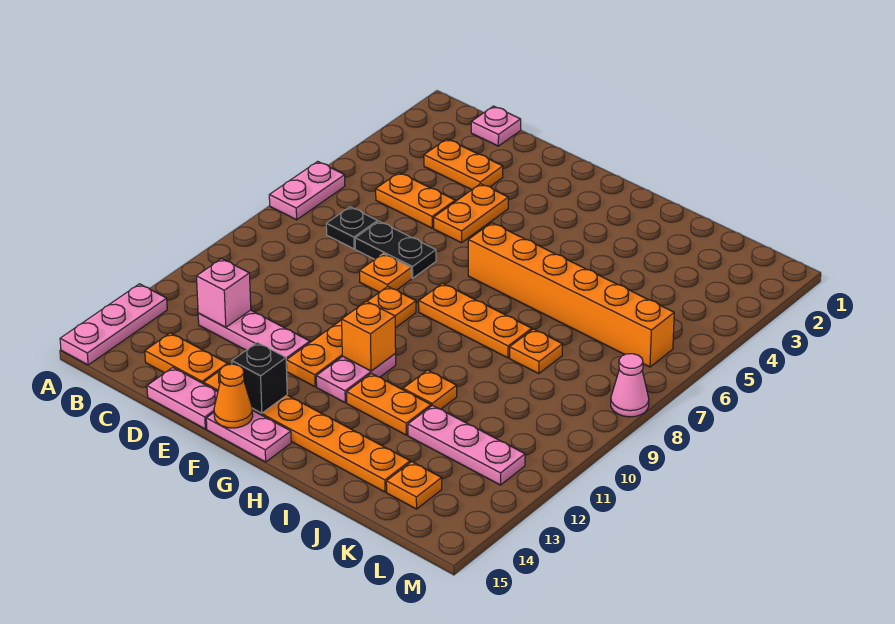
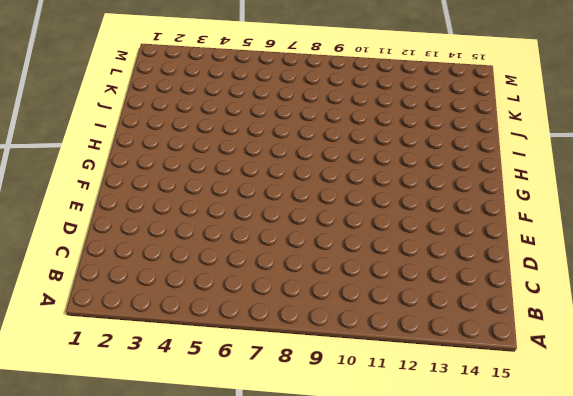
none -> pink plate A6:A7 level 1
none -> pink plate A13:A15 level 1
none -> pink plate C1 level 1

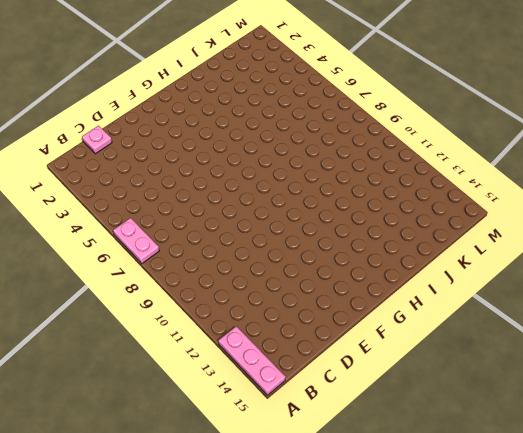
none -> orange plate C3:D3 level 1
none -> orange plate C5:D5 level 1
none -> black plate C7 level 1

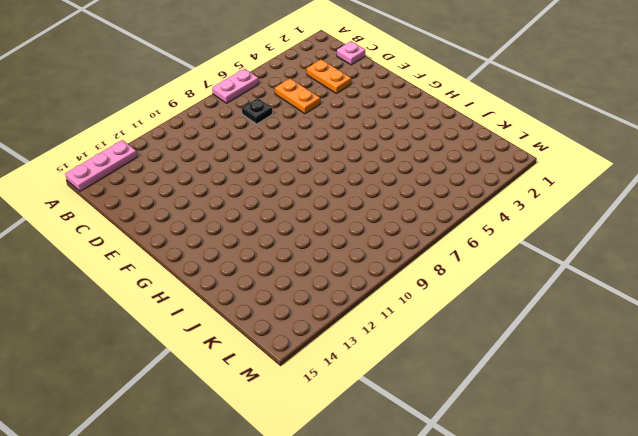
none -> pink plate C12:E12 level 1
none -> orange plate C14:D14 level 1
none -> black plate D7:E7 level 1

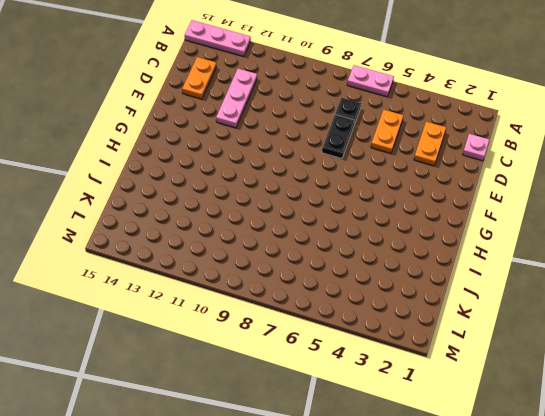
none -> pink plate D15:E15 level 1
none -> orange plate E4:E5 level 1
none -> orange plate E8 level 1

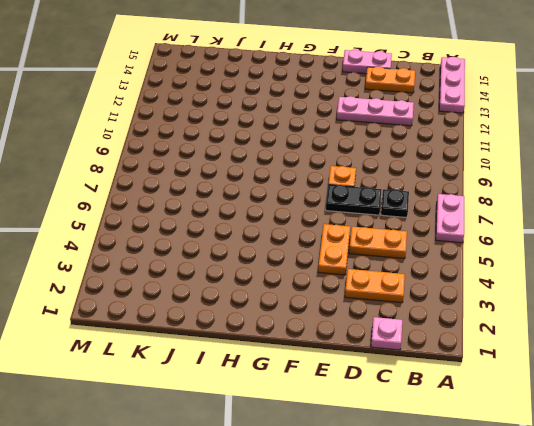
none -> orange plate E14:J14 level 1
none -> orange plate F9:F12 level 1
none -> pink plate F15:G15 level 1

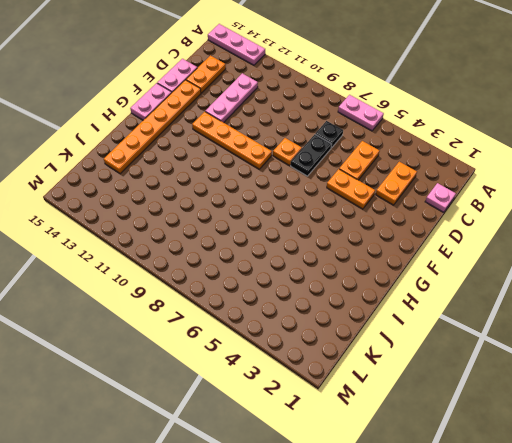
none -> orange brick G6:L6 level 1
none -> orange plate G8:I8 level 1
none -> pink plate G11:G12 level 1

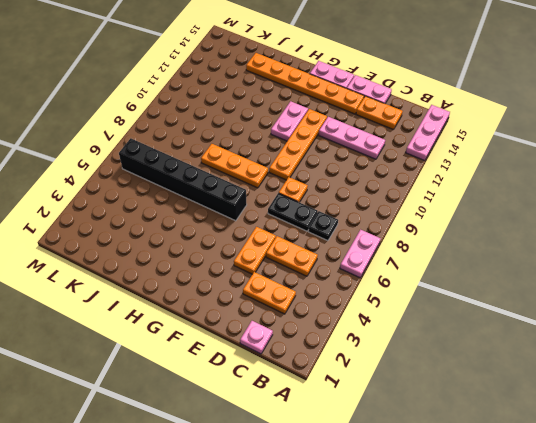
black brick G6:L6 level 1 -> orange brick G6:L6 level 1
none -> orange plate H12:I12 level 1
none -> orange plate I11 level 1
none -> orange plate J8 level 1

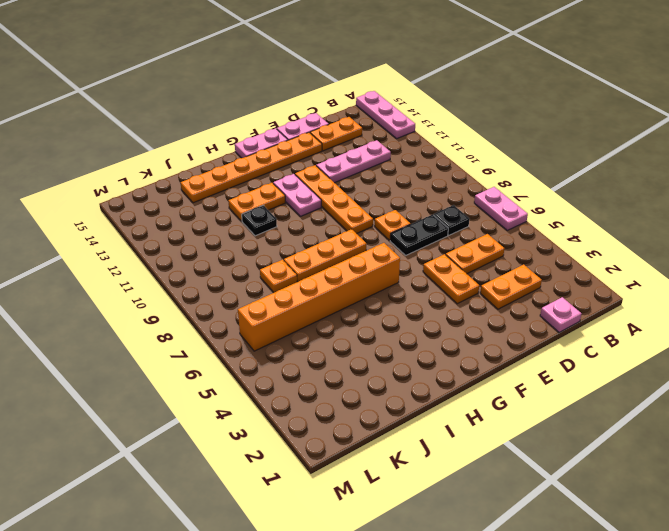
black plate I11 level 1 -> orange plate I11 level 1
none -> pink plate J12:L12 level 1
none -> orange plate K14 level 1
none -> pink cone M8 level 1

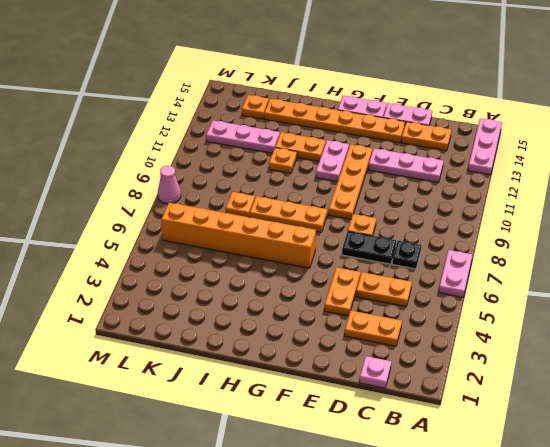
none -> pink brick C12 level 2
none -> black brick F14 level 2
none -> orange cone F15 level 2

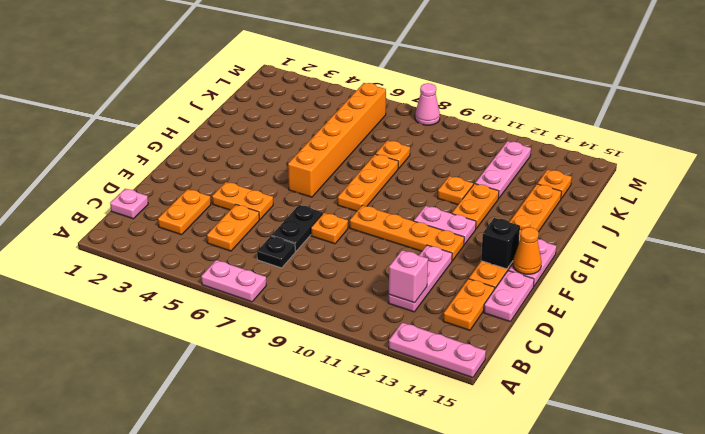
none -> orange brick G11 level 2

